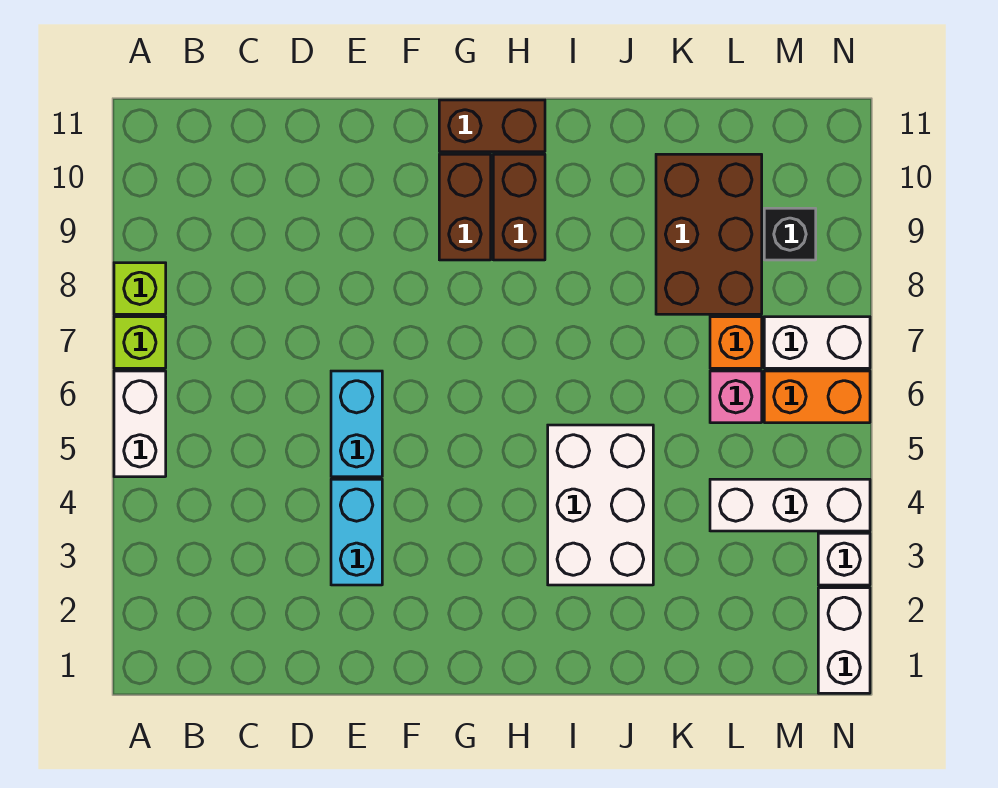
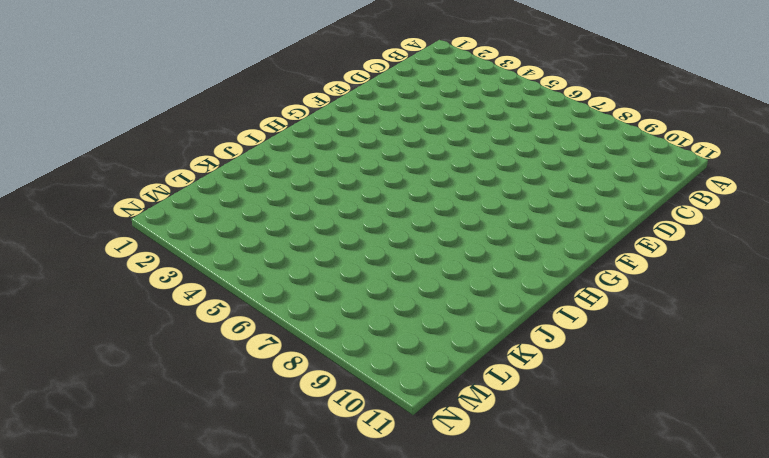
none -> white brick A5:A6 level 1
none -> lime brick A7 level 1
none -> lime brick A8 level 1

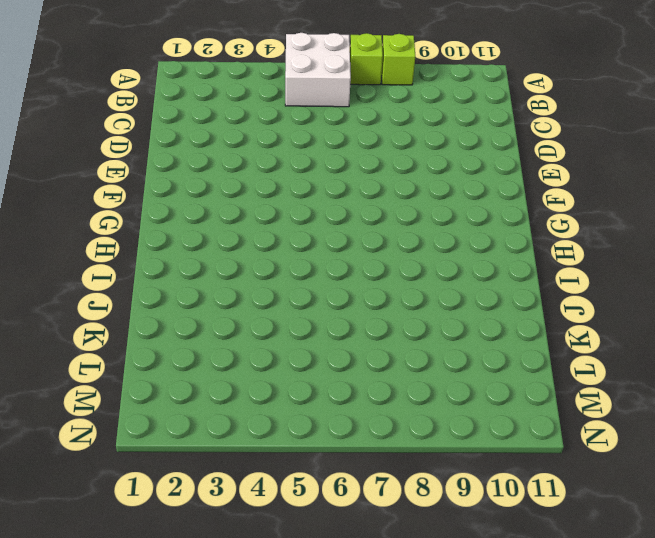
white brick A5:B6 level 1 -> white brick A5:A6 level 1
none -> cyan brick E3:E4 level 1
none -> cyan brick E5:E6 level 1
none -> brown brick G9:G10 level 1

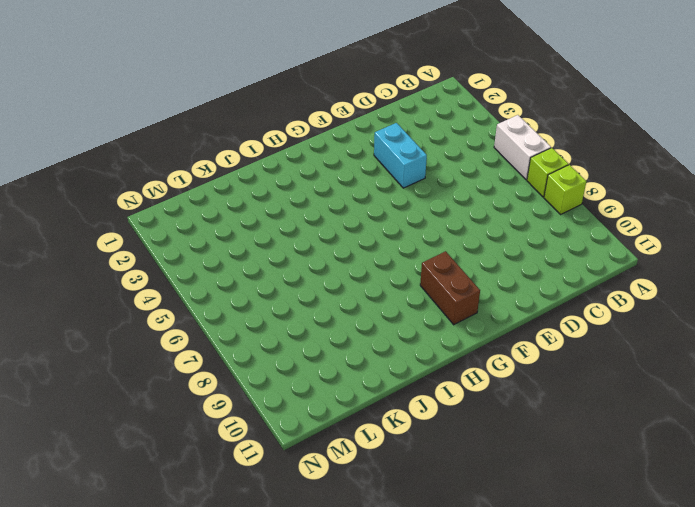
none -> cyan brick E5:E6 level 1
none -> brown brick G11:H11 level 1
none -> brown brick H9:H10 level 1

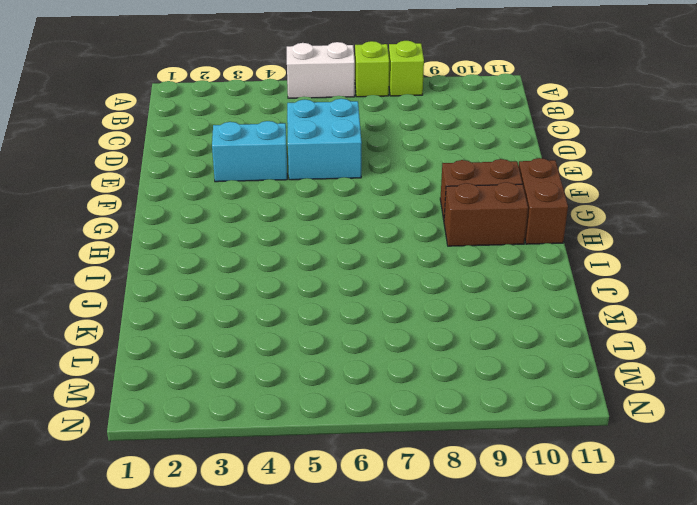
cyan brick D5:E6 level 1 -> cyan brick E5:E6 level 1
none -> white brick I3:J5 level 1
none -> brown brick K8:L10 level 1
none -> white brick L4:N4 level 1

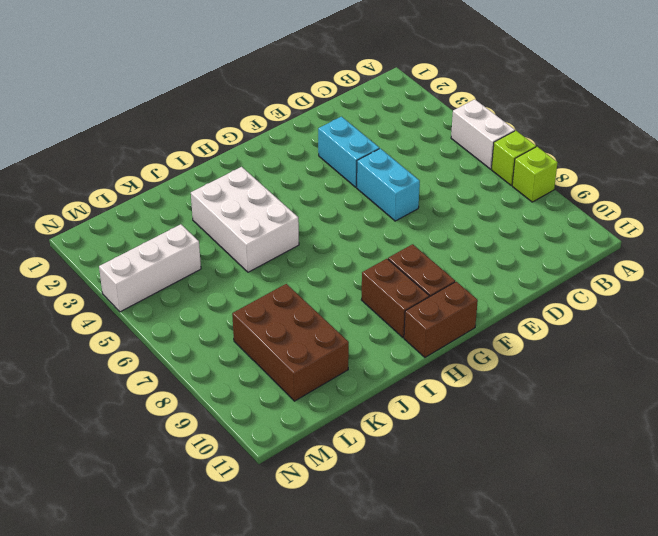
none -> pink brick L6 level 1
none -> orange brick L7 level 1
none -> orange brick M6:N6 level 1

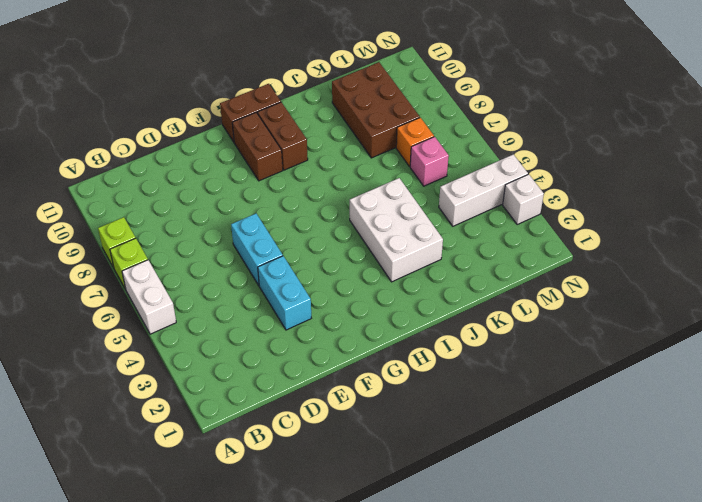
none -> orange brick M6:N6 level 1
none -> white brick M7:N7 level 1
none -> black brick M9 level 1

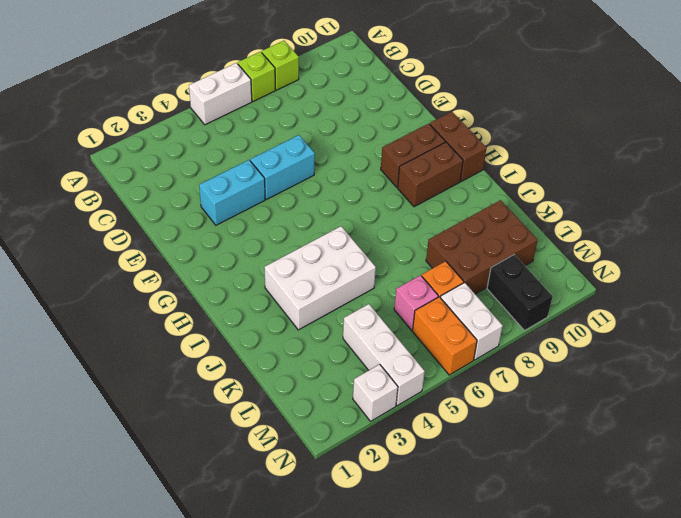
black brick M9:N9 level 1 -> black brick M9 level 1
none -> white brick N1:N2 level 1

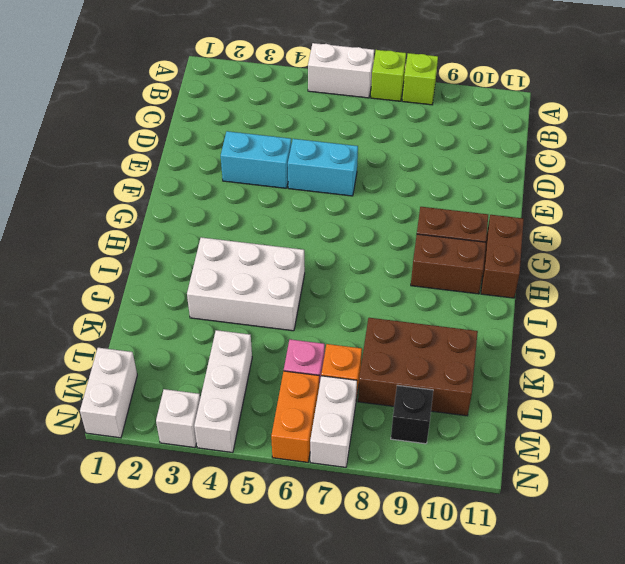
white brick M1:N1 level 1 -> white brick N1:N2 level 1

